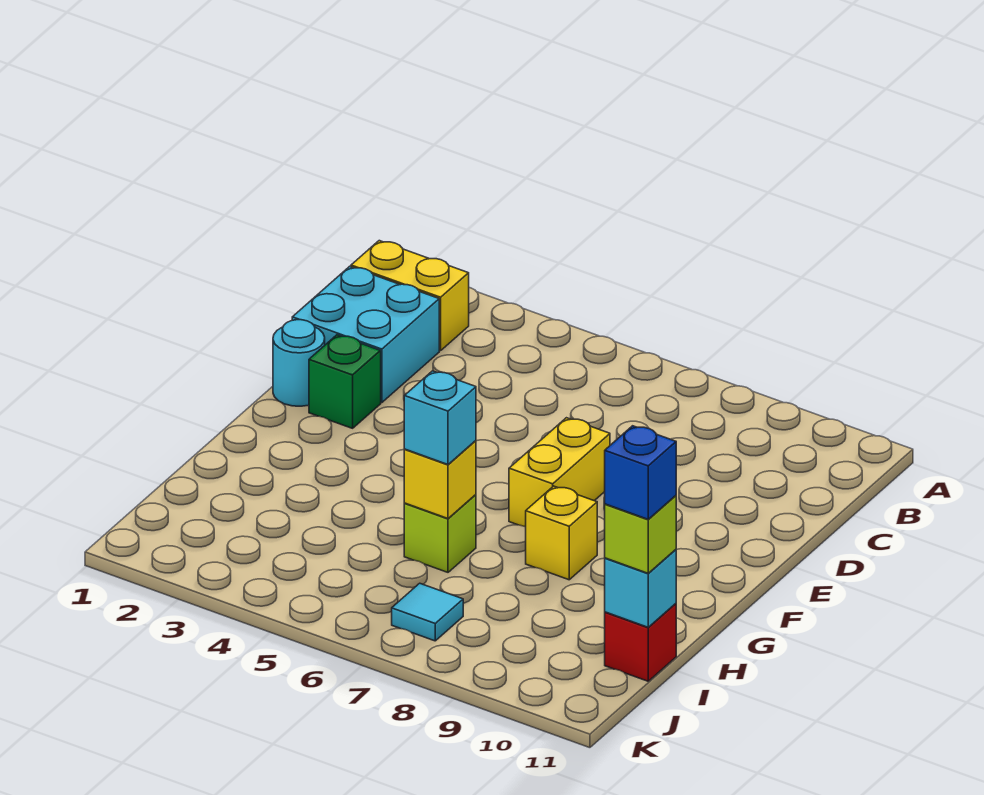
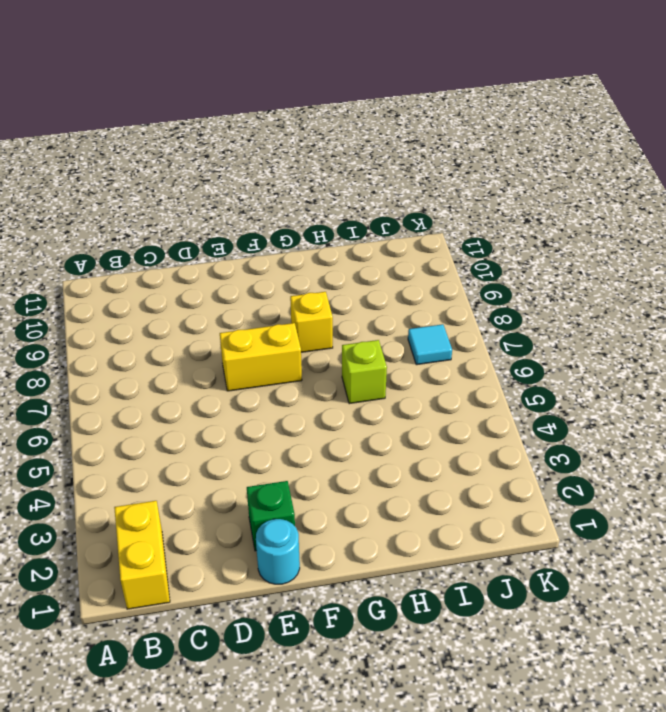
none -> cyan brick C1:D2 level 1
none -> red brick I11 level 1
none -> yellow brick H6 level 2

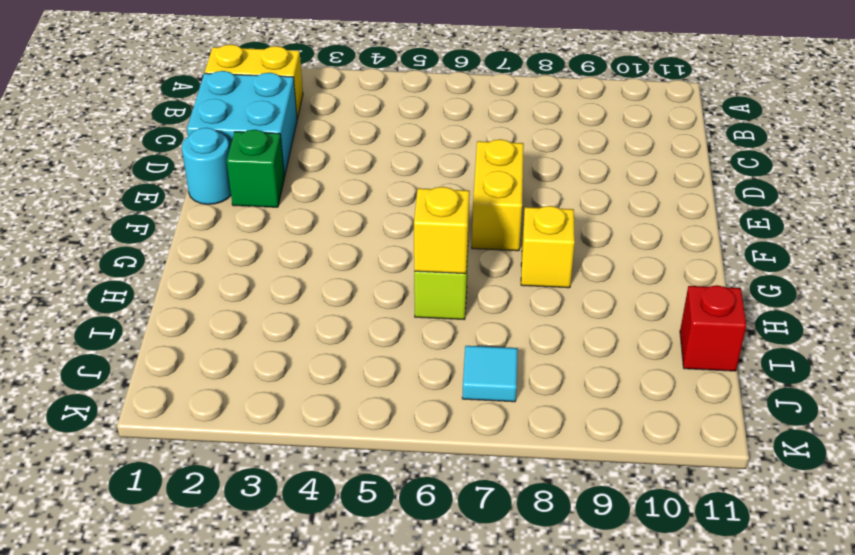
none -> cyan brick I11 level 2
none -> cyan brick H6 level 3
none -> lime brick I11 level 3

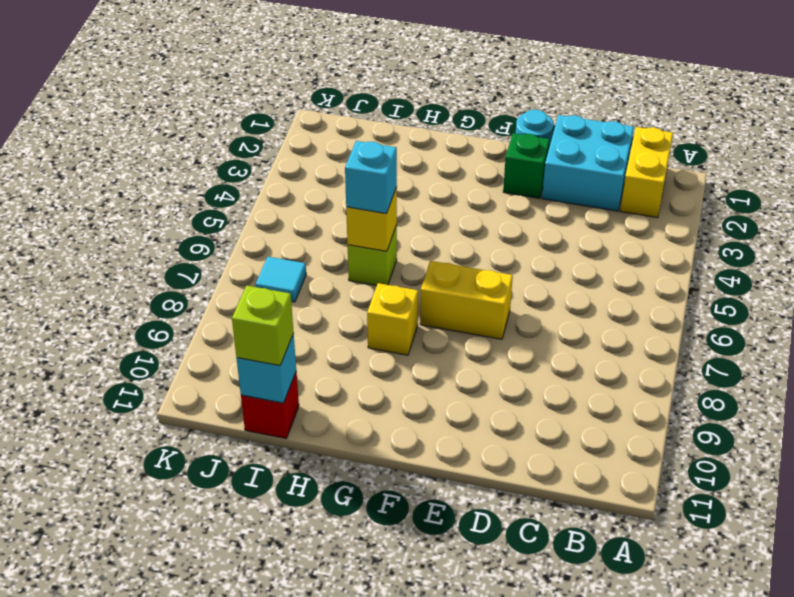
none -> blue brick I11 level 4

